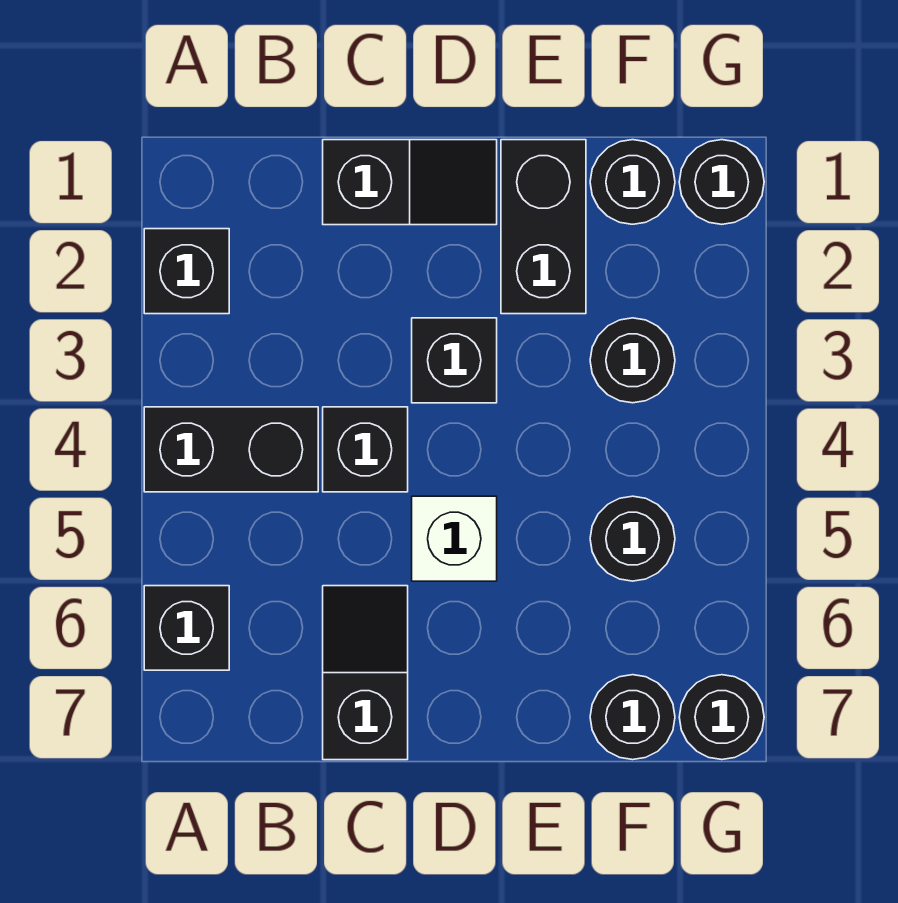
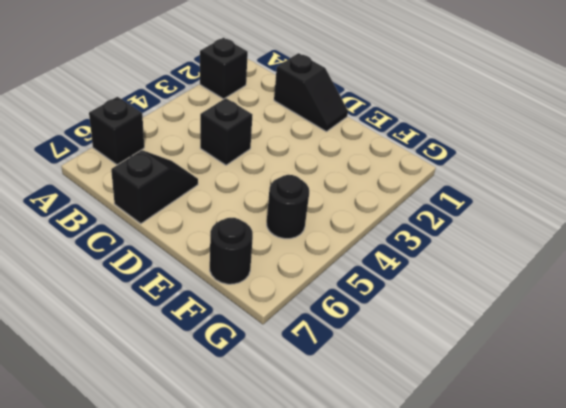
none -> black brick A4:B4 level 1
none -> black brick D3 level 1
none -> white brick D5 level 1

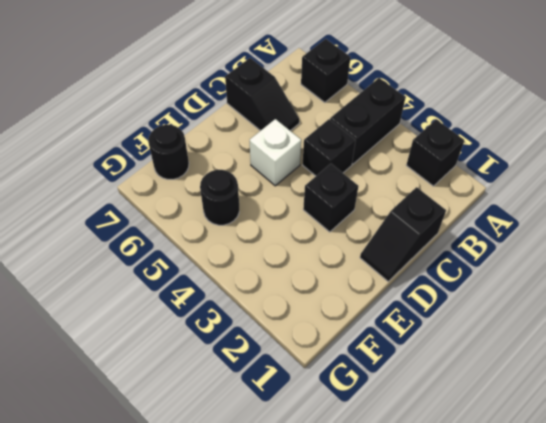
none -> black brick E1:E2 level 1
none -> black round brick F1 level 1
none -> black round brick F3 level 1

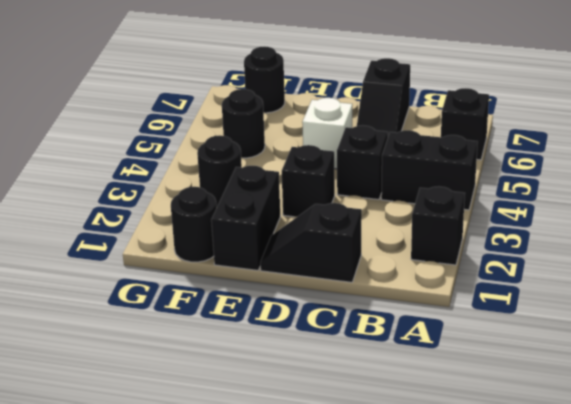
none -> black round brick G1 level 1
none -> black round brick G7 level 1

